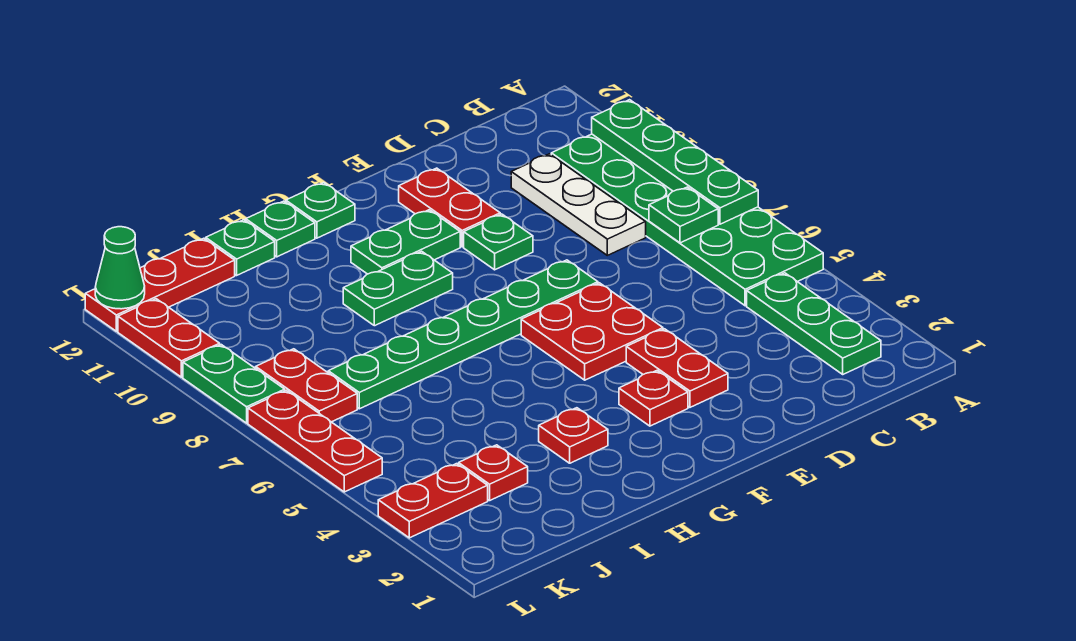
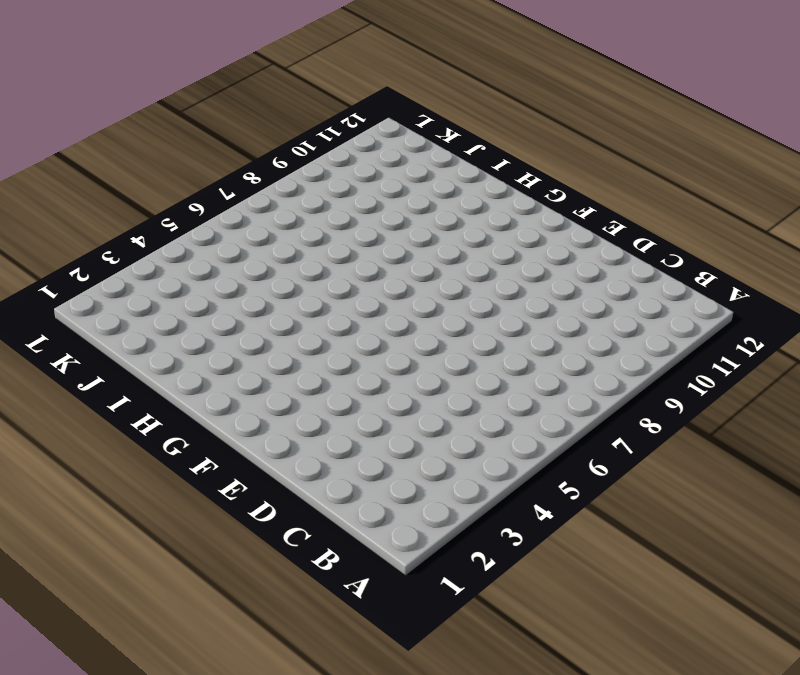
none -> green plate A5:B10 level 1
none -> green plate B2:B4 level 1
none -> white plate C8:C10 level 1

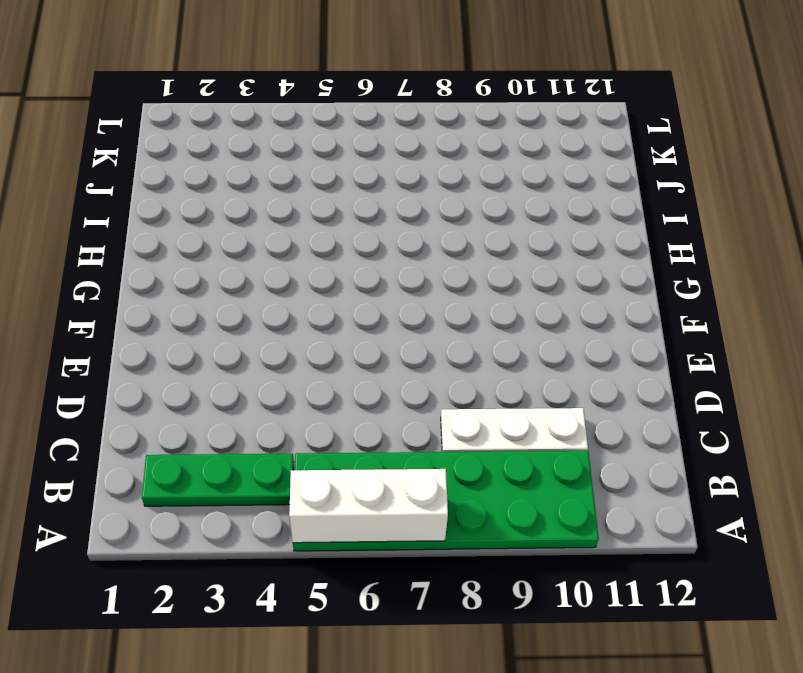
white brick A5:A7 level 2 -> green plate A7:A10 level 2
none -> red plate E3:E4 level 1
none -> red plate E5:F6 level 1
none -> green plate E7:J7 level 1

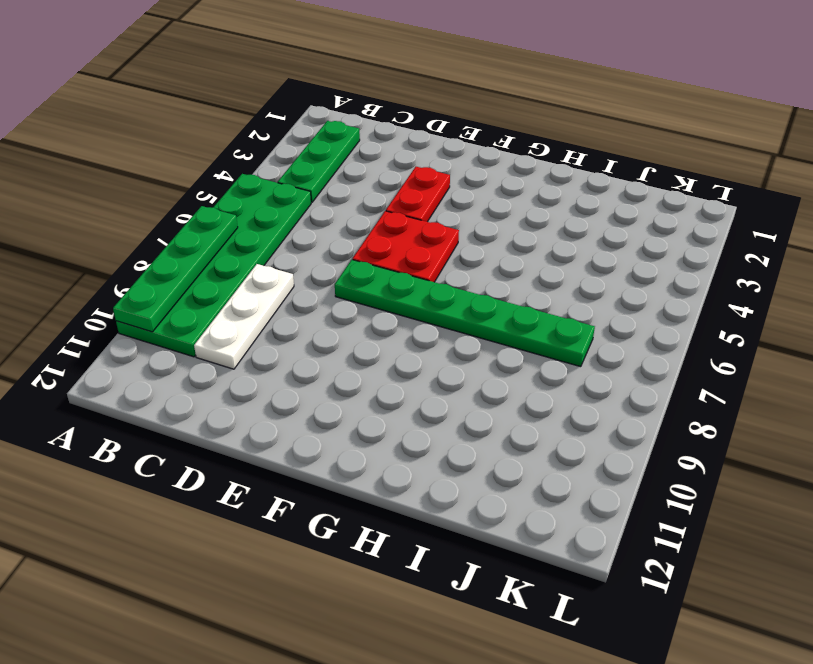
none -> green plate E9 level 1
none -> red plate E10:E11 level 1
none -> red plate F3 level 1

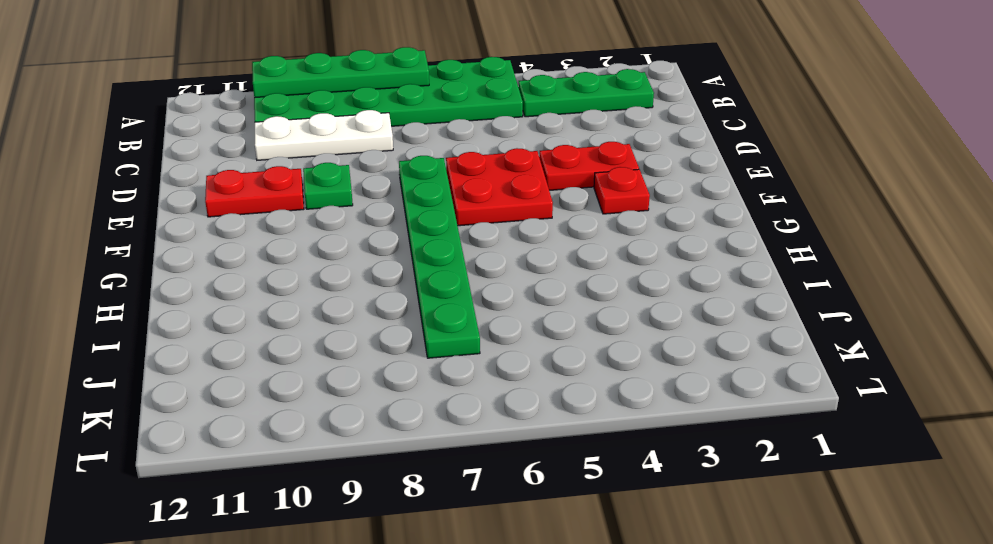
none -> green plate F10:G10 level 1
none -> green plate G9:H9 level 1
none -> green plate G12 level 1

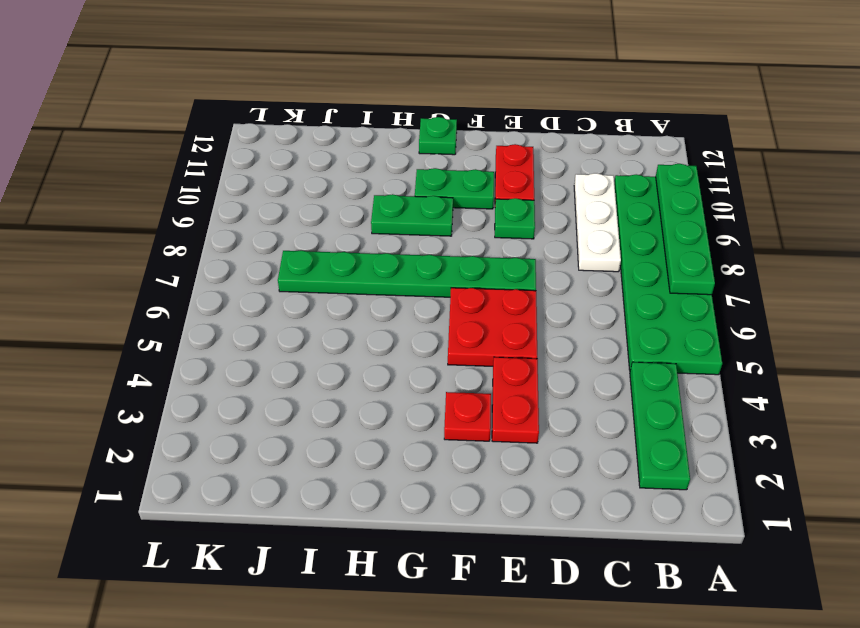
none -> red plate H3 level 1
none -> green plate H12 level 1
none -> green plate I12 level 1

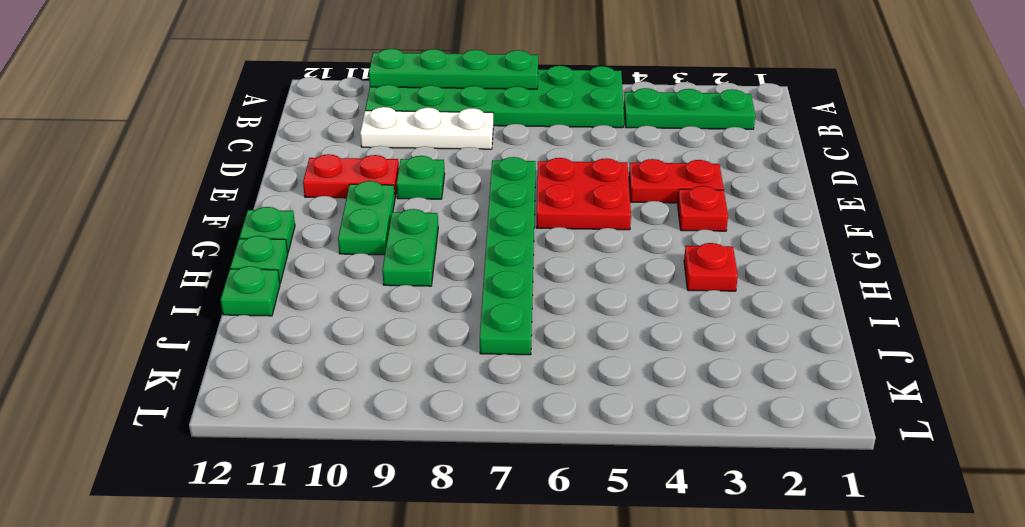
none -> red plate J3 level 1
none -> red plate J12:L12 level 1
none -> red plate K3:L3 level 1

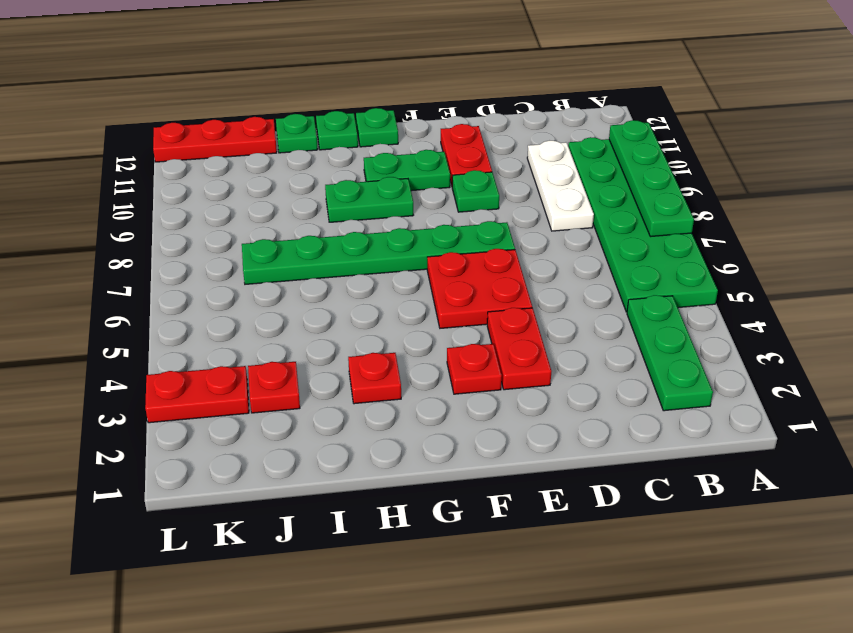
none -> red plate K7:K8 level 1
none -> red plate L5:L7 level 1
none -> green plate L8:L9 level 1

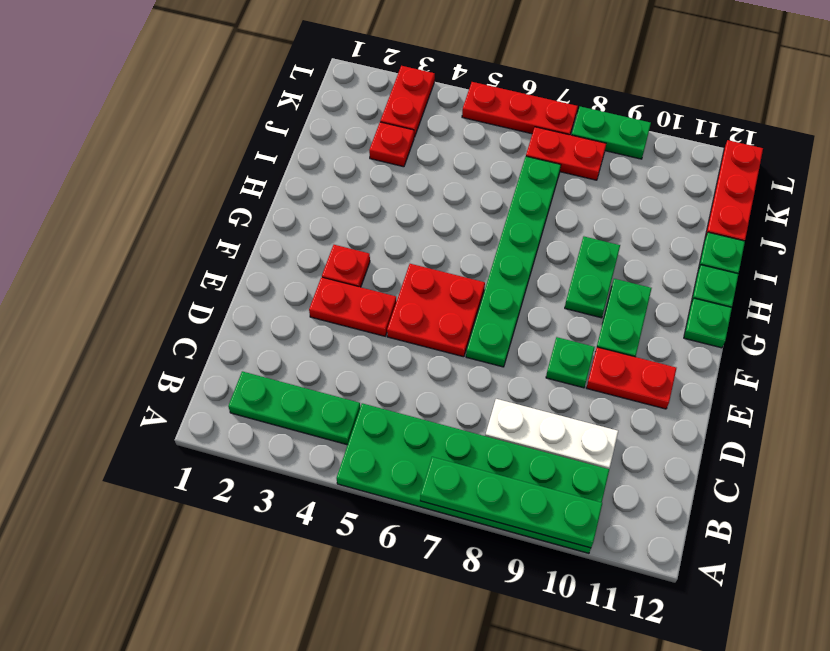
none -> red plate H3 level 1
none -> red plate L10:L11 level 1
none -> green plate B7 level 2

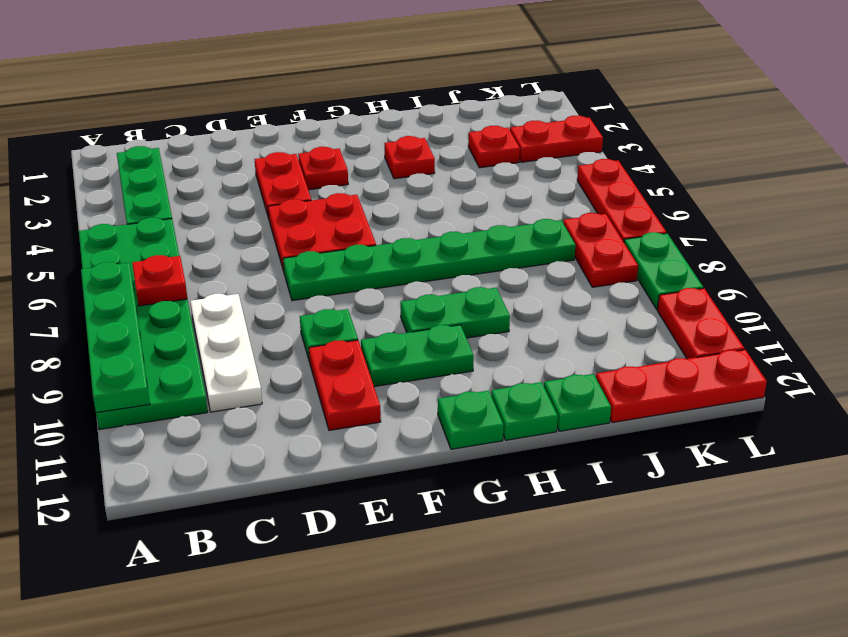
red plate B7 level 2 -> green plate B7 level 2
none -> green cone L12 level 2

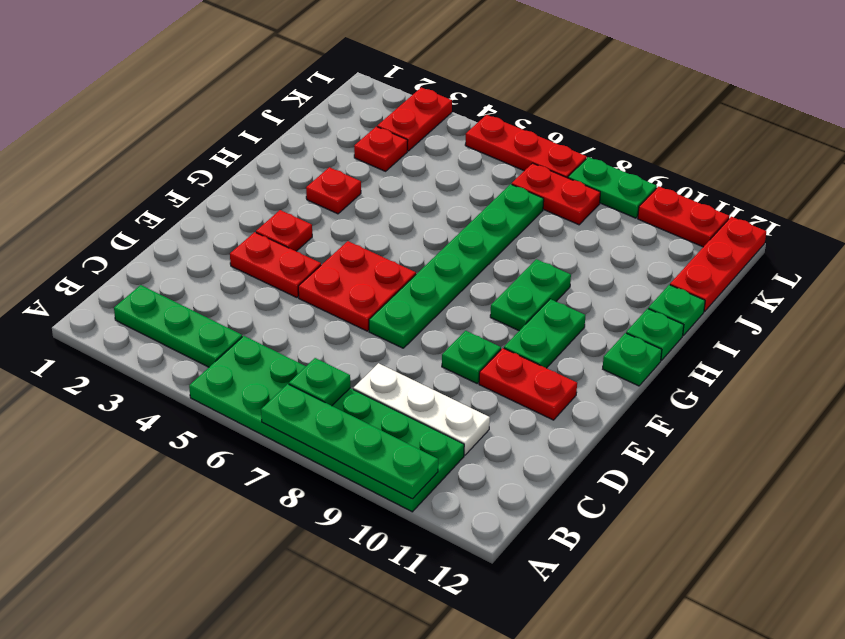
none -> green cone L12 level 2

